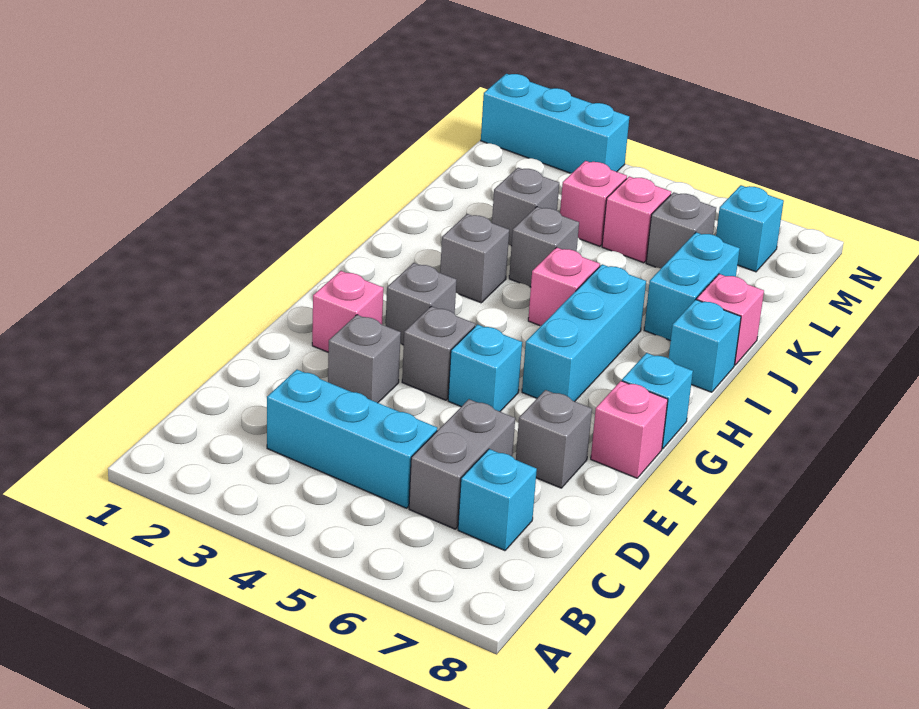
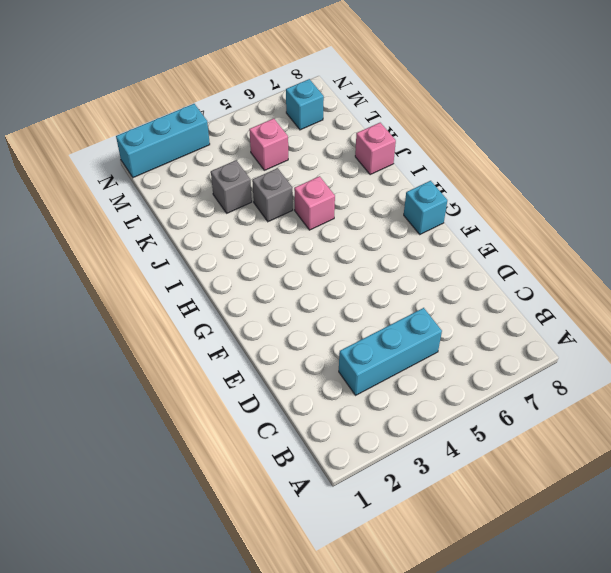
none -> grey brick C6:D6 level 1
none -> cyan brick C7 level 1
none -> grey brick E3 level 1

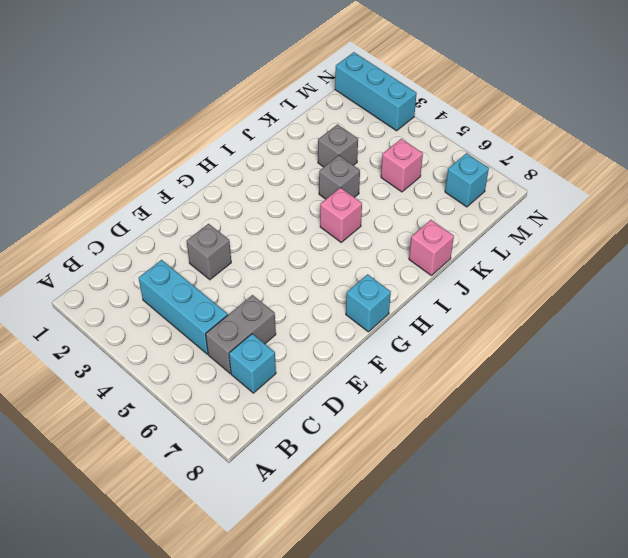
none -> grey brick E7 level 1
none -> pink brick F2 level 1
none -> grey brick F4 level 1

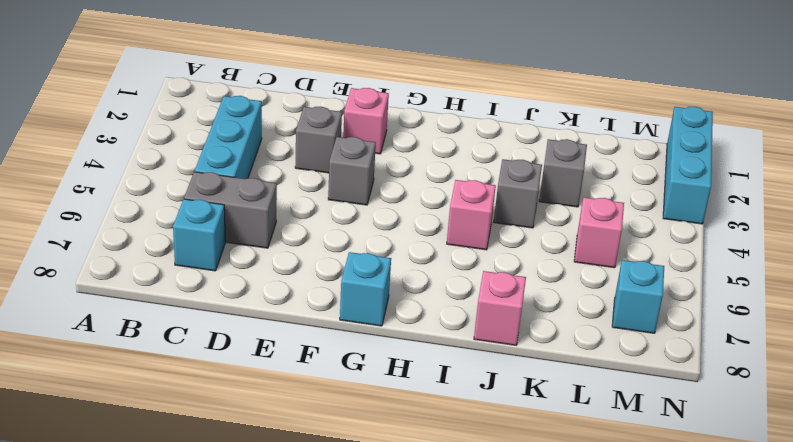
none -> grey brick E7 level 1
none -> cyan brick F5 level 1
none -> pink brick F8 level 1

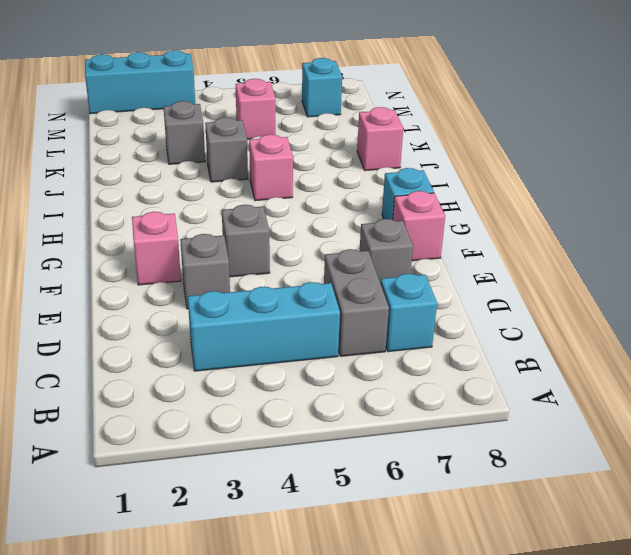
none -> cyan brick F5 level 1
none -> grey brick G3 level 1
none -> cyan brick G6:I6 level 1

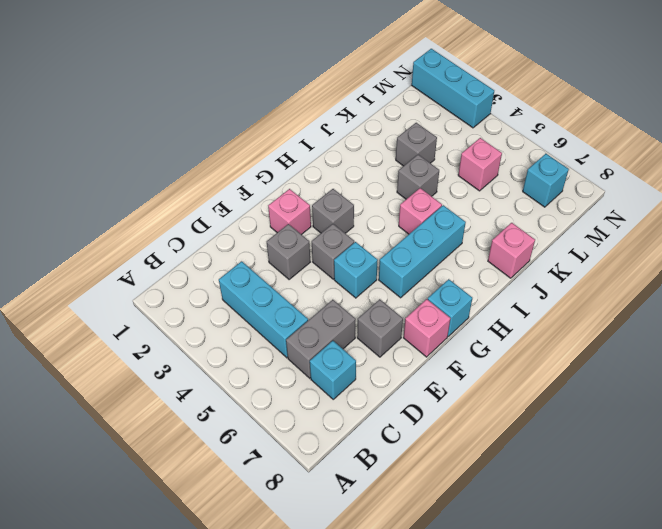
none -> grey brick I3 level 1
none -> cyan brick I8 level 1
none -> cyan brick J7:K7 level 1

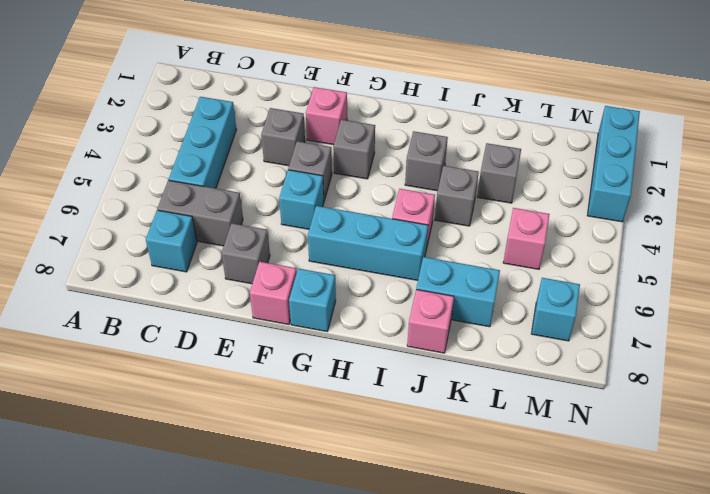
none -> cyan brick I8 level 1
none -> pink brick L4 level 1
none -> grey brick L6 level 1

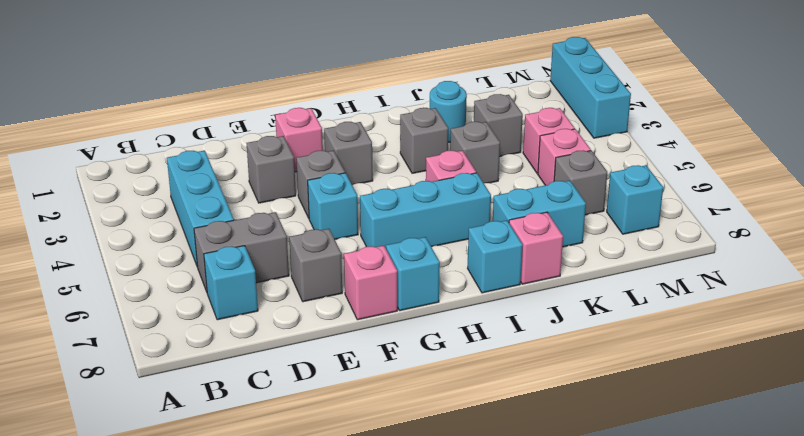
cyan round brick J2 level 1 -> none

